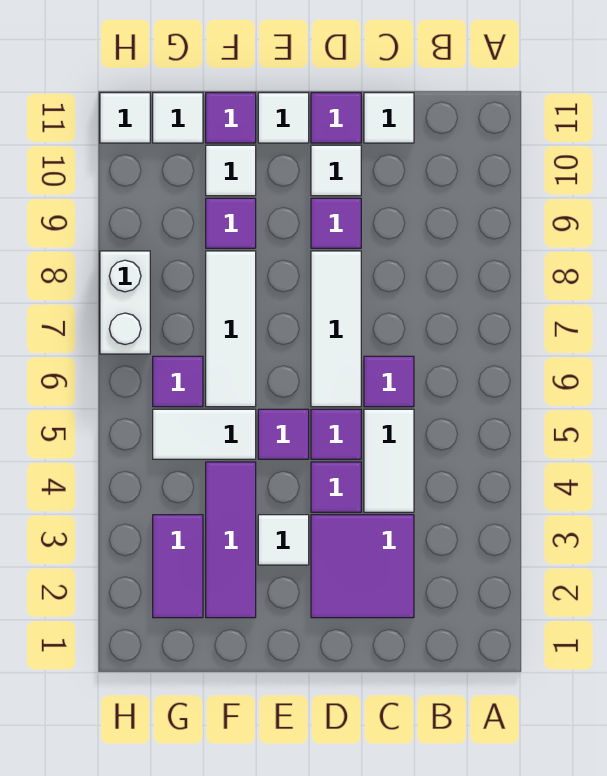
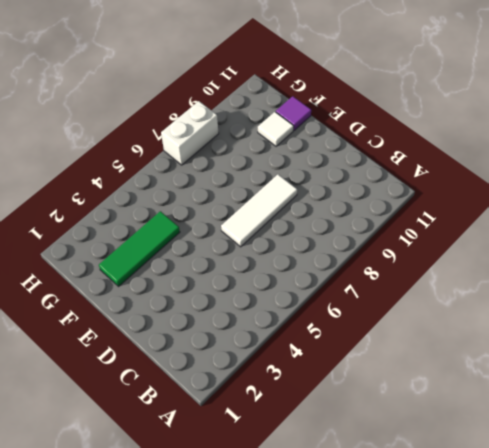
green tile F2:F4 level 1 -> purple tile F2:F4 level 1
none -> purple tile C2:D3 level 1
none -> white tile C4:C5 level 1
none -> purple tile C6 level 1

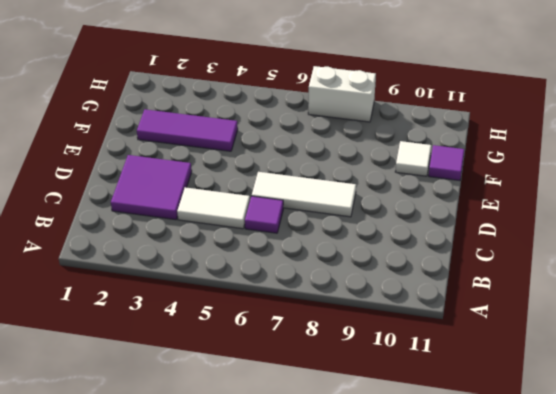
none -> white tile C11 level 1
none -> purple tile D4 level 1
none -> purple tile D5 level 1

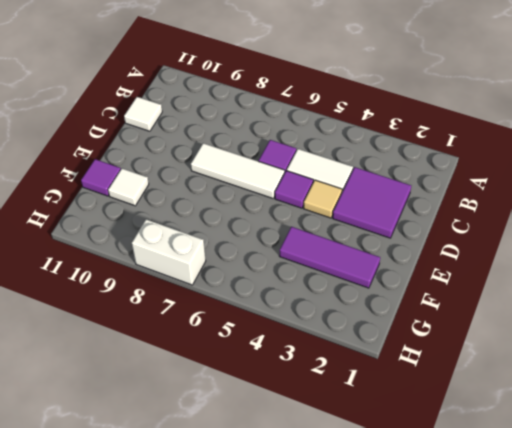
tan tile D4 level 1 -> purple tile D4 level 1
none -> purple tile D9 level 1
none -> white tile D10 level 1
none -> purple tile D11 level 1

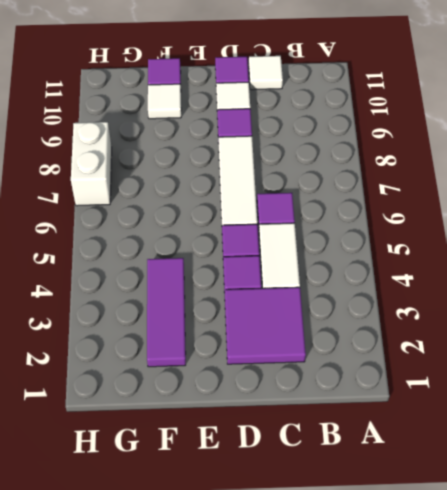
none -> white tile E3 level 1
none -> purple tile E5 level 1
none -> white tile E11 level 1

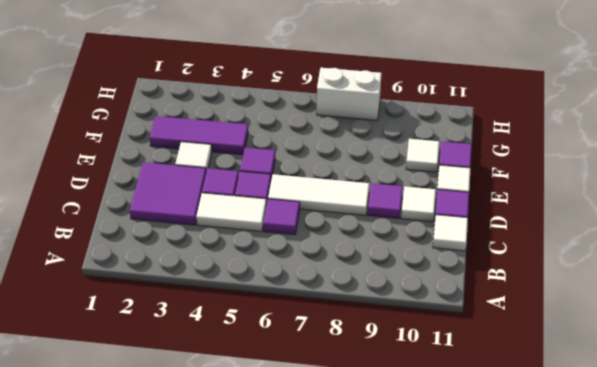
none -> white tile F5:G5 level 1
none -> white tile F6:F8 level 1
none -> purple tile F9 level 1

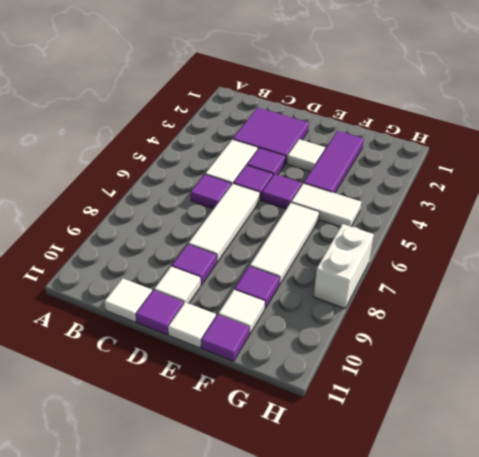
none -> purple tile G2:G3 level 1
none -> purple tile G6 level 1
none -> white tile G11 level 1

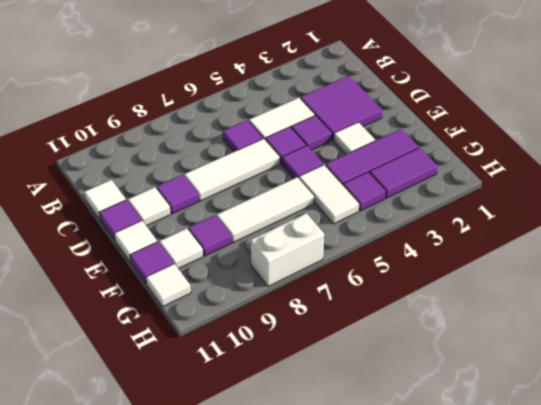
purple tile G4 level 1 -> purple tile G6 level 1
none -> white tile H11 level 1

